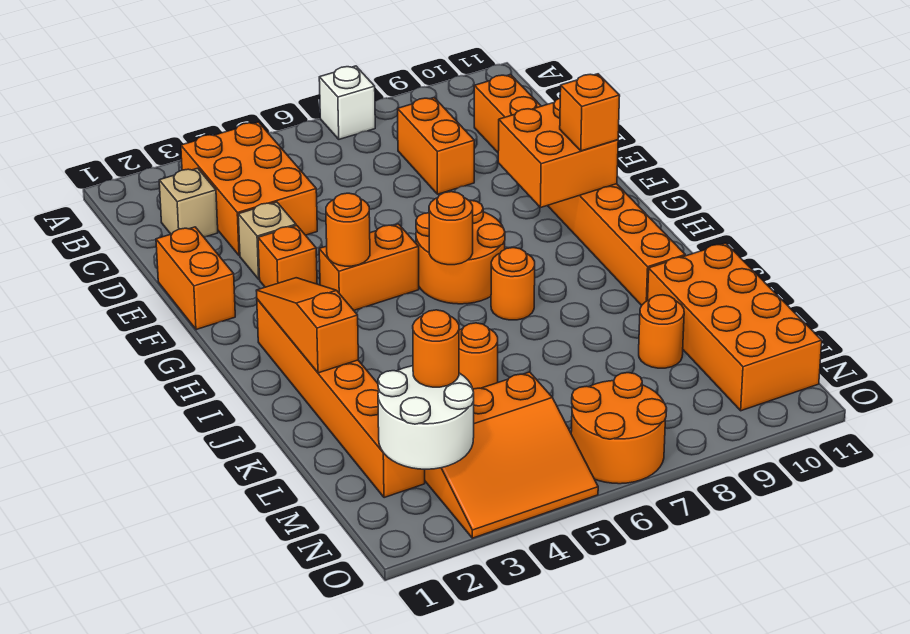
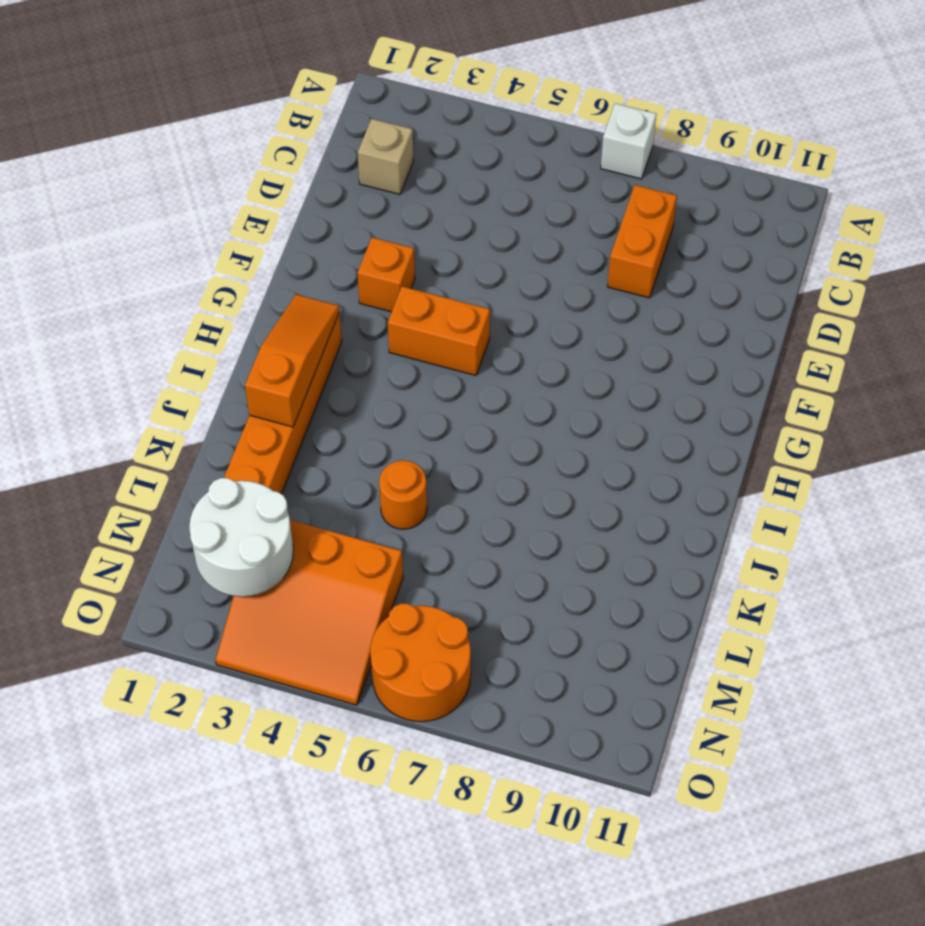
none -> orange brick B3:D4 level 1
none -> orange brick C10:J10 level 1
none -> orange brick E1:F1 level 1

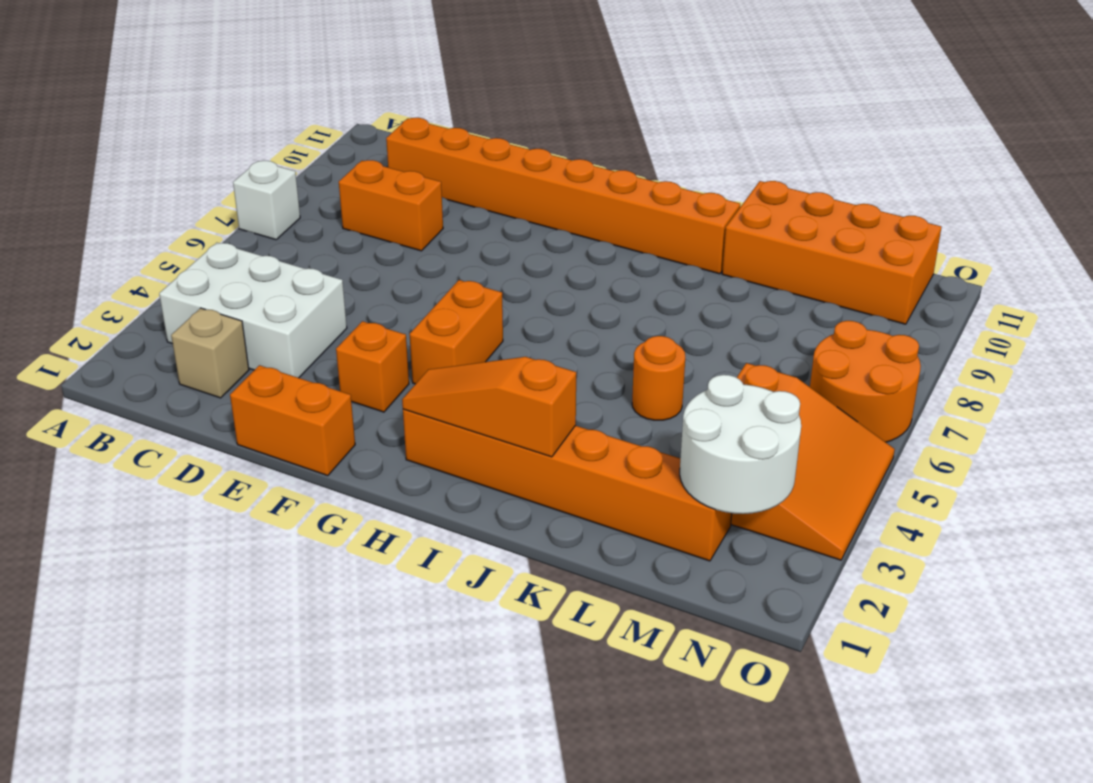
white brick B3:D4 level 1 -> orange brick B3:D4 level 1
none -> tan brick E3 level 1
none -> orange round brick G6:H7 level 1
none -> orange round brick I7 level 1

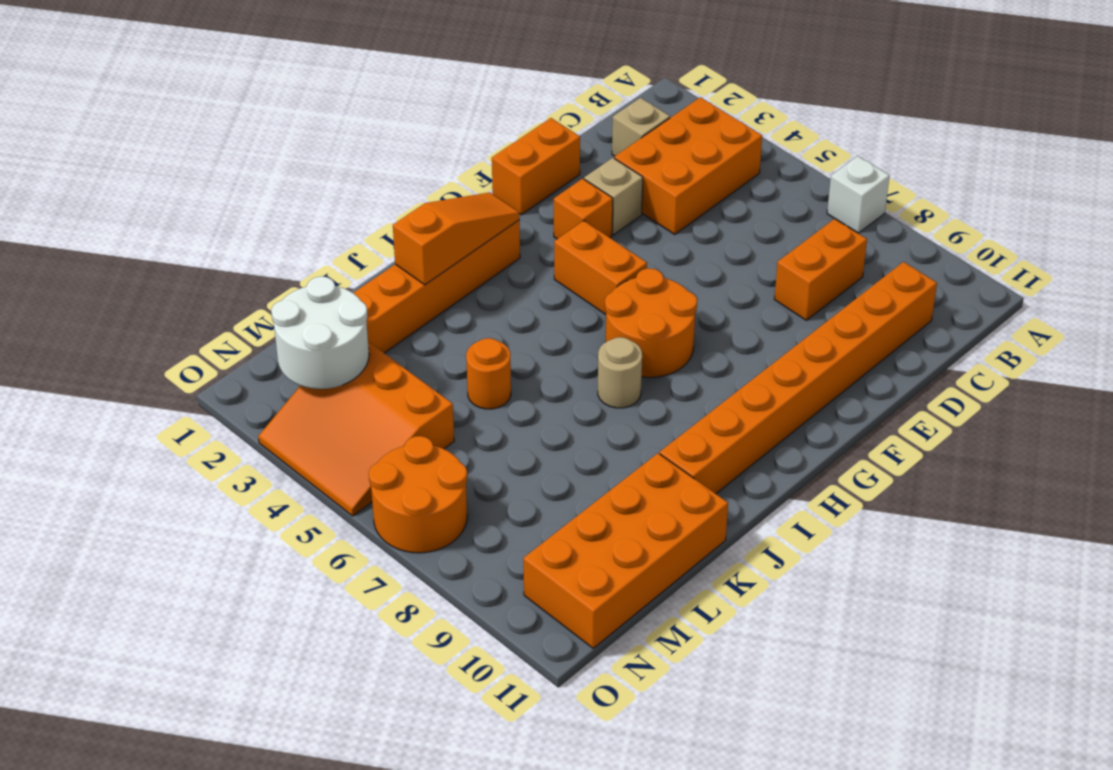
tan round brick I7 level 1 -> orange round brick I7 level 1
none -> orange round brick L9 level 1
none -> orange brick F9:G10 level 2
none -> orange round brick G4 level 2

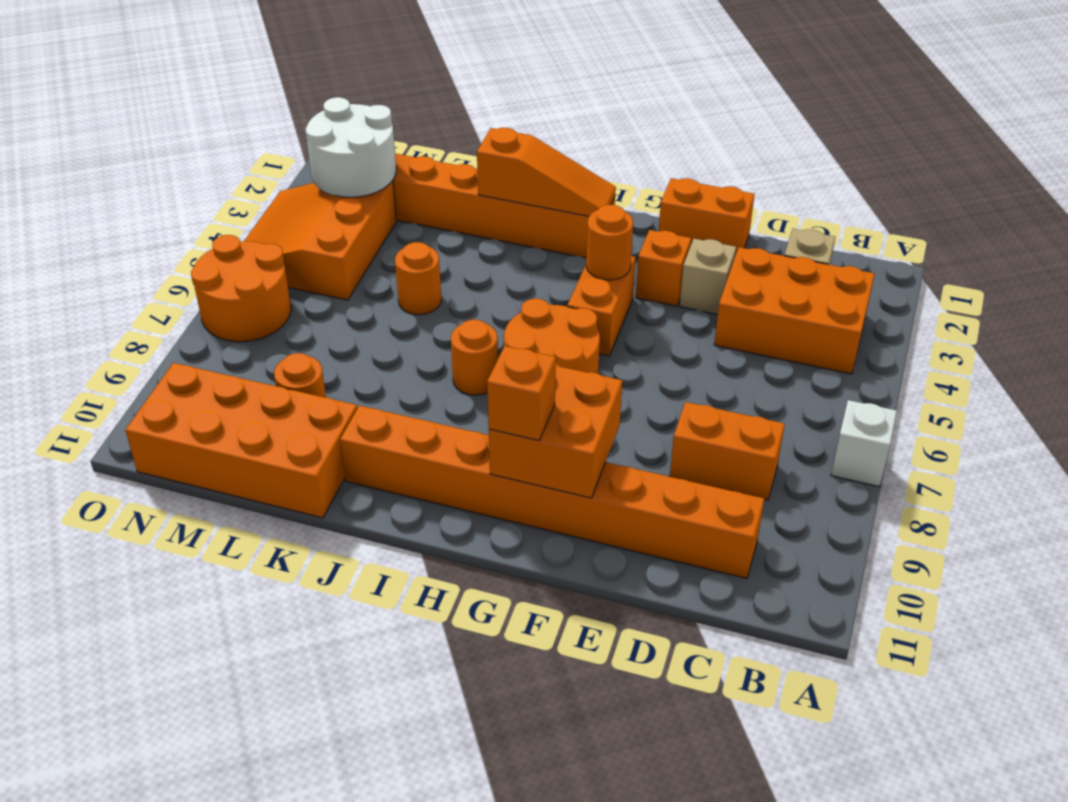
none -> orange round brick H6 level 2
none -> orange round brick M3 level 3

